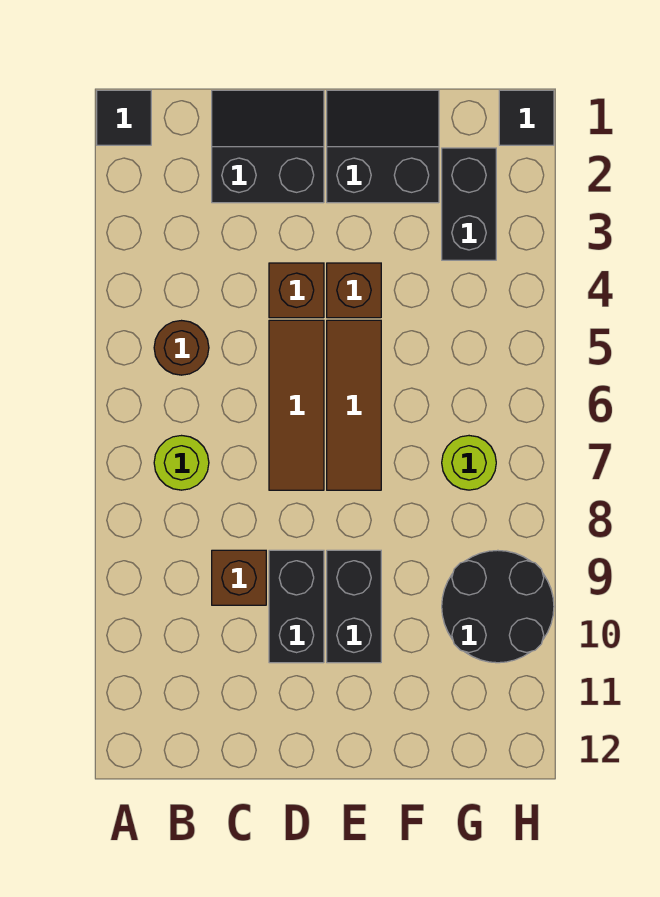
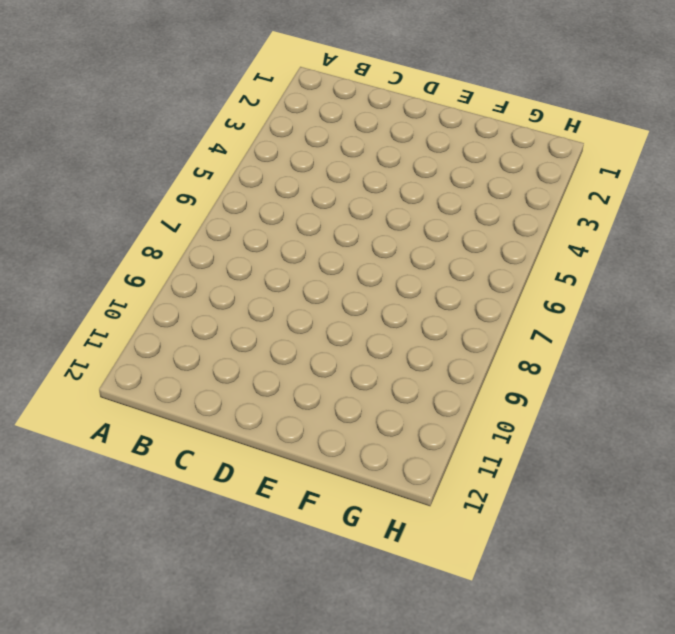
none -> black tile A1 level 1
none -> brown round brick B5 level 1
none -> lime round brick B7 level 1

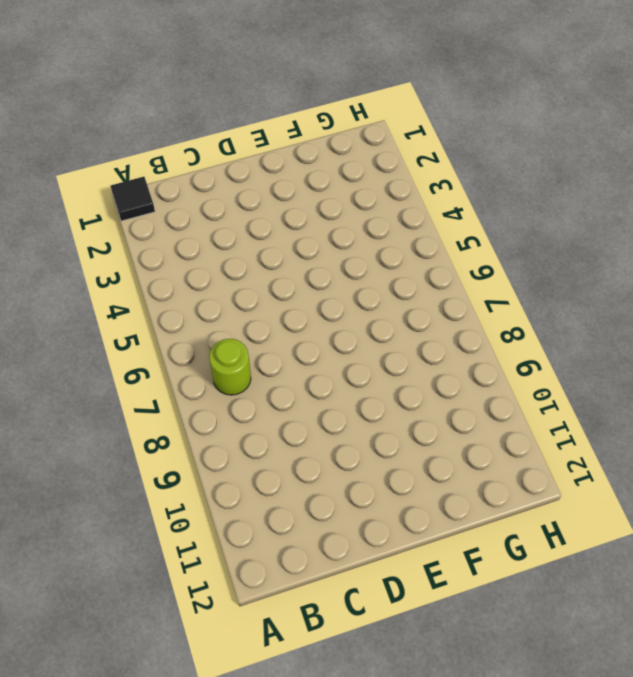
none -> brown round brick B5 level 1
none -> black slope C1:D2 level 1 top 2
none -> brown brick C9 level 1

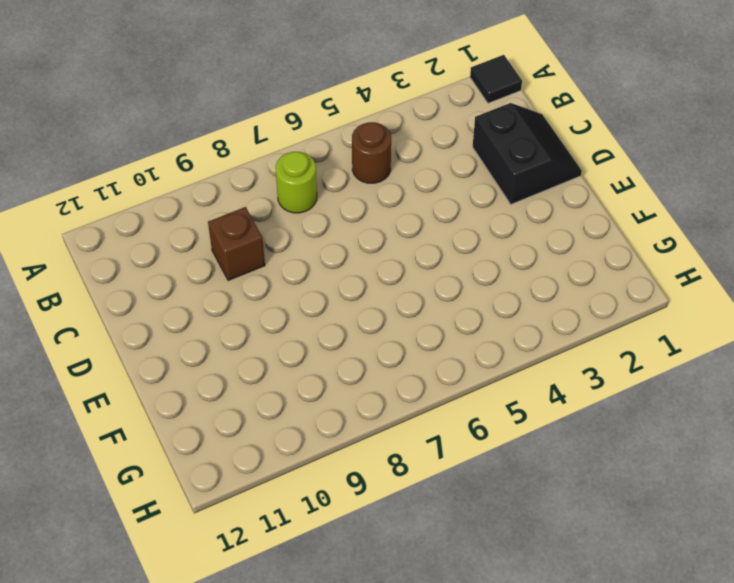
none -> brown brick D4 level 1
none -> brown tile D5:D7 level 1
none -> black brick D9:D10 level 1

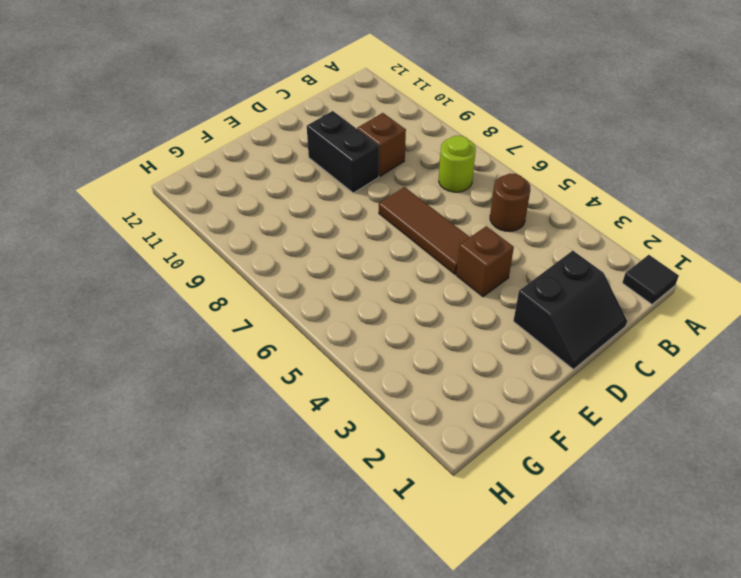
none -> black slope E1:F2 level 1 top 2
none -> brown brick E4 level 1
none -> brown tile E5:E7 level 1

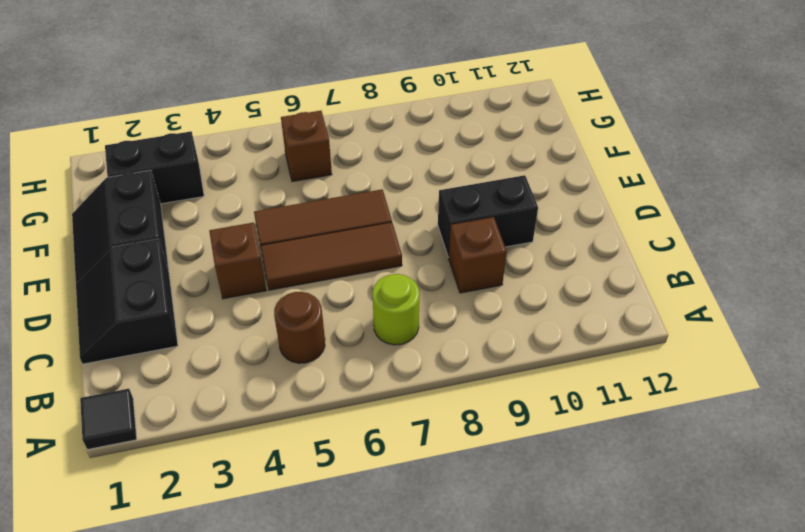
brown brick G6 level 1 -> brown brick E4 level 1
none -> black brick E9:E10 level 1
none -> lime round brick G7 level 1
none -> black round brick G9:H10 level 1

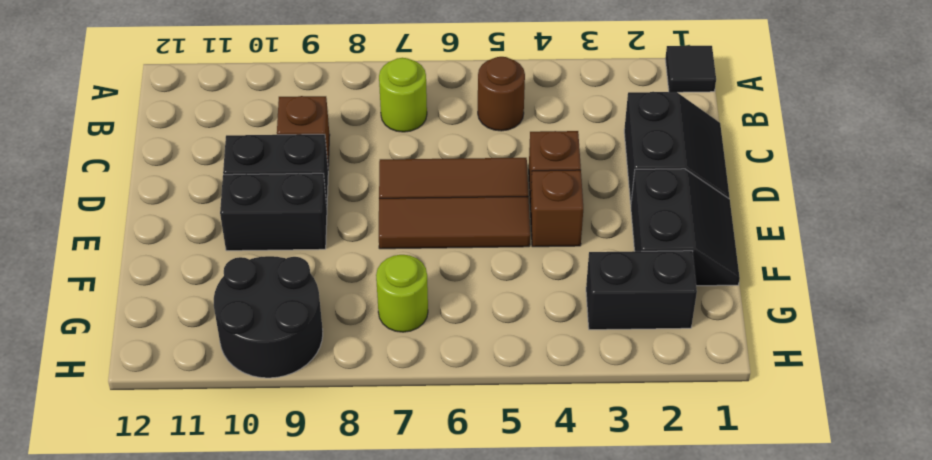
none -> black tile H1 level 1

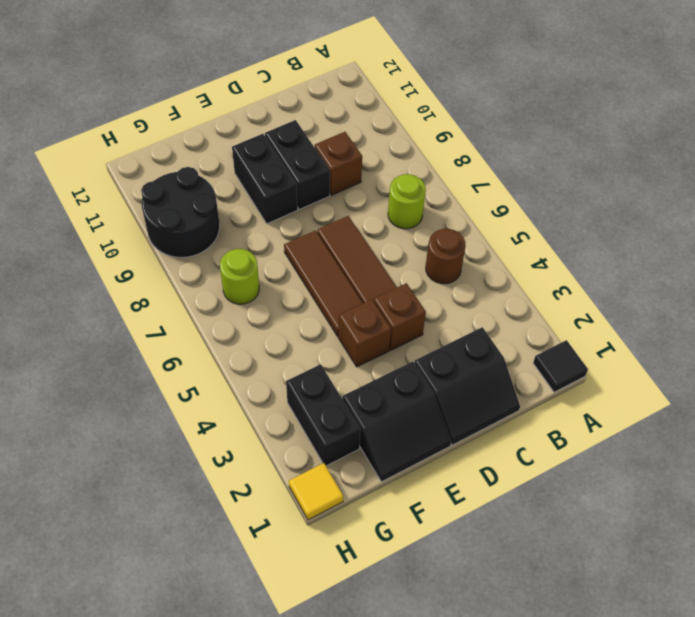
yellow tile H1 level 1 -> black tile H1 level 1

